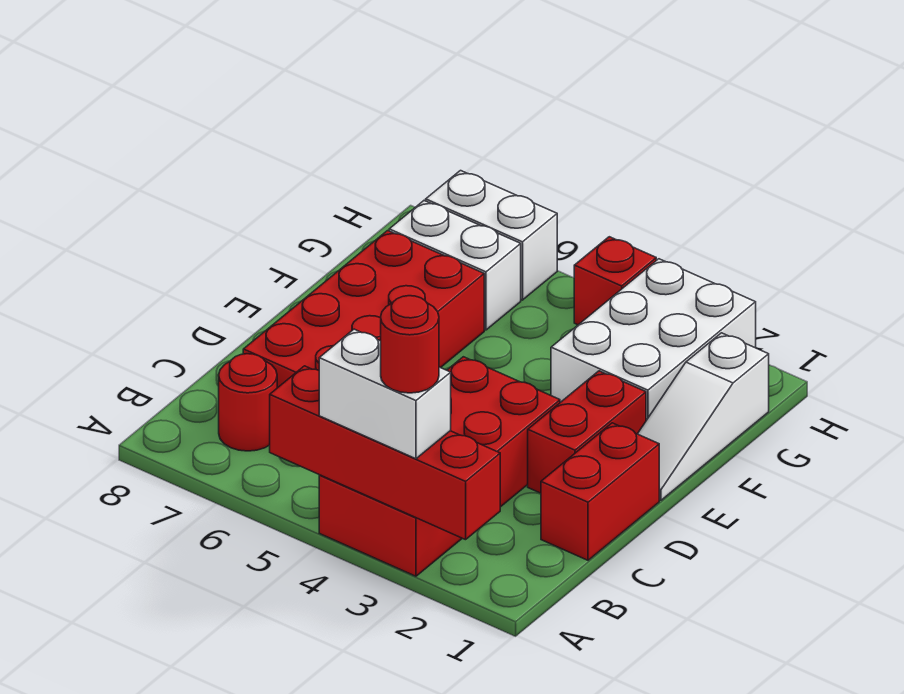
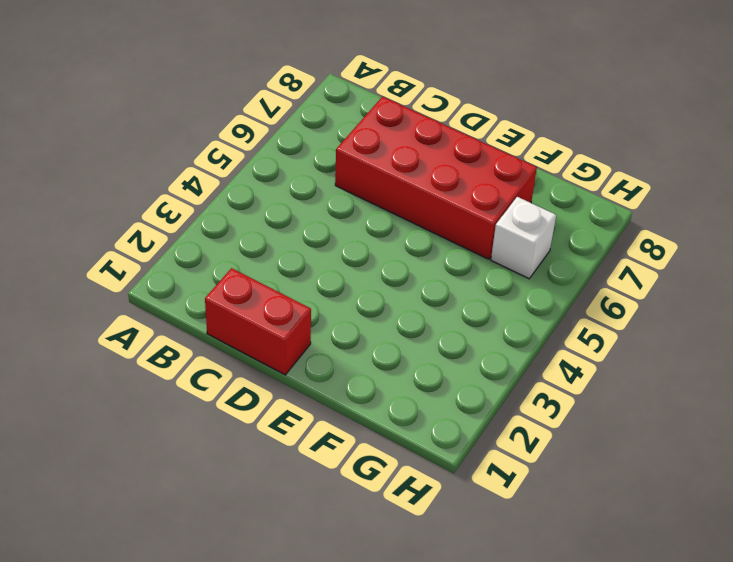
white brick G6 level 1 -> white brick G6:G7 level 1
none -> red brick A3:D4 level 1
none -> red round brick B7 level 1
none -> red brick D2:E2 level 1

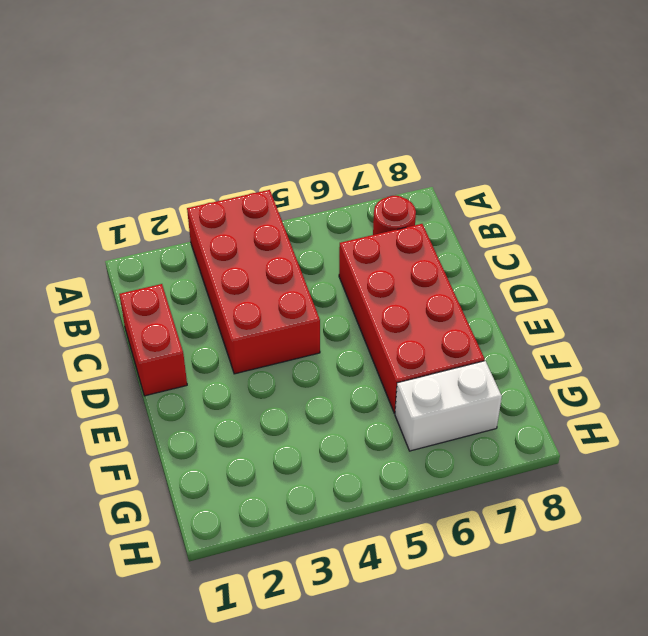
none -> red brick D2:E2 level 1
none -> white slope E1:G1 level 1 top G
none -> white brick F2:H3 level 1

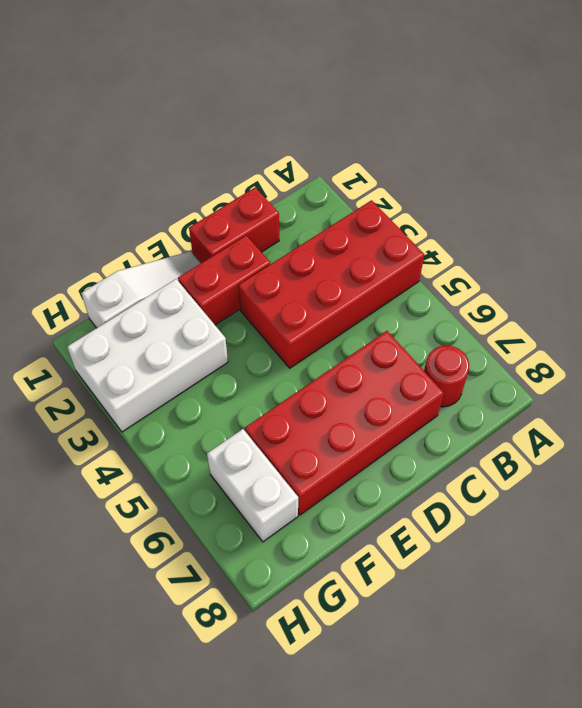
none -> red brick H4 level 1
none -> white brick H6:H7 level 1
none -> red brick A2:A5 level 2

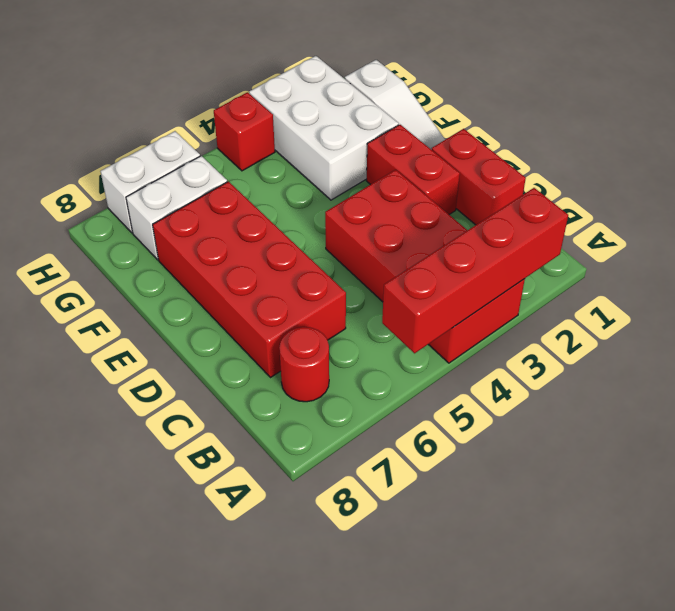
none -> white brick A3:A4 level 3
none -> red round brick A3 level 4

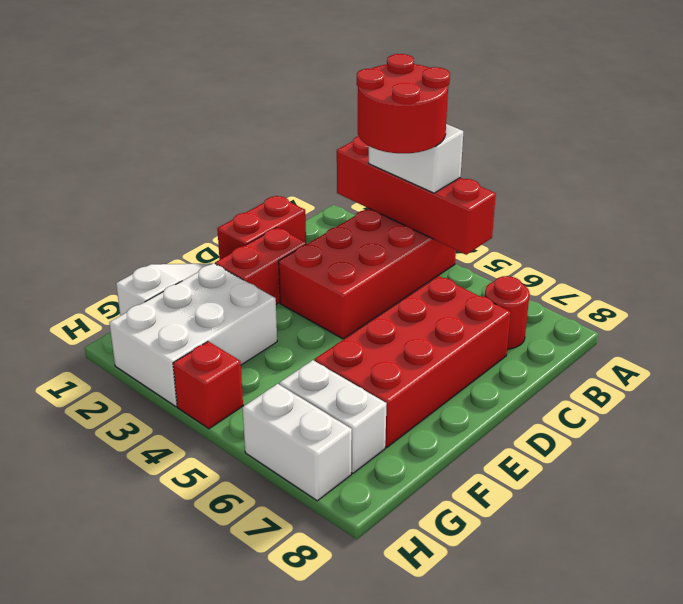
red round brick A3:B4 level 4 -> red round brick A3 level 4

